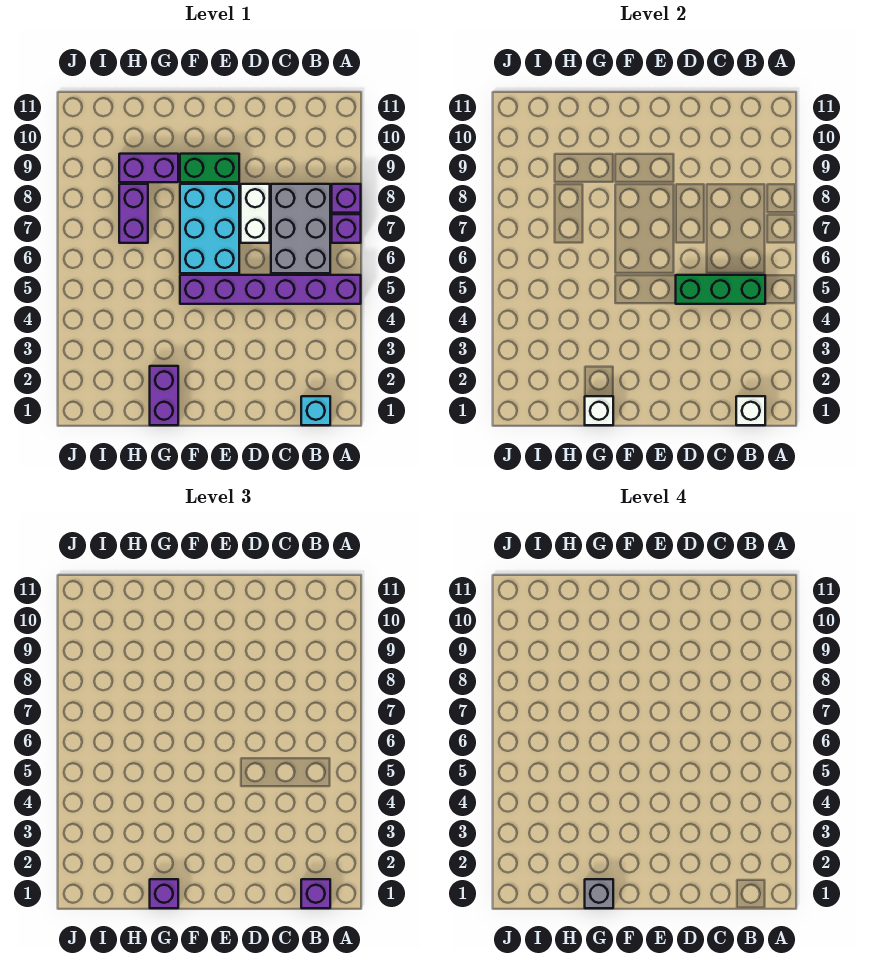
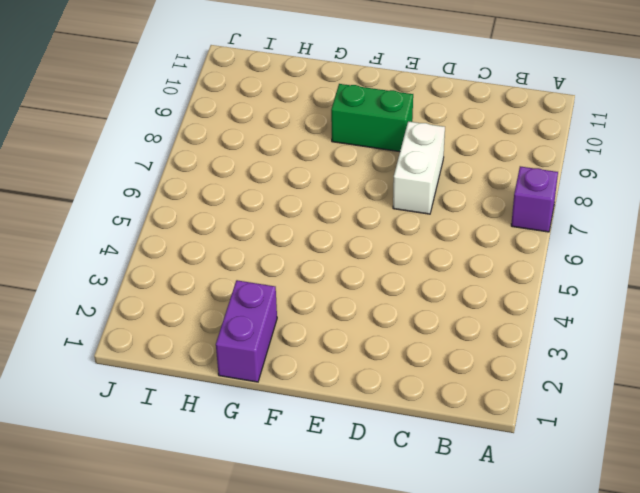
none -> purple brick A5:F5 level 1
none -> purple brick A8 level 1
none -> cyan brick B1 level 1

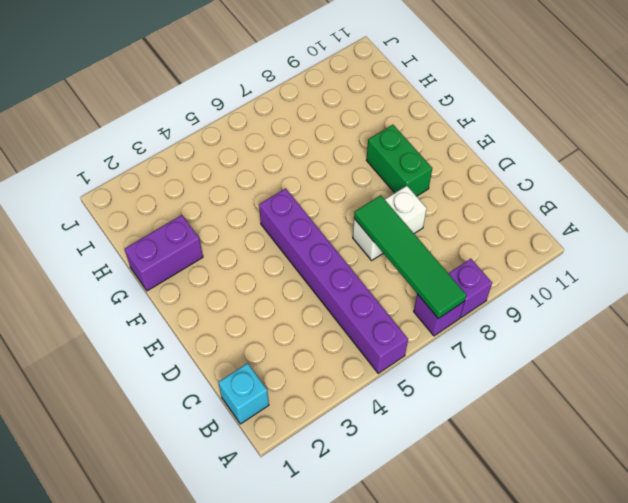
green tile A7:D7 level 2 -> none
none -> grey brick B6:C8 level 1
none -> cyan brick E6:F8 level 1
none -> purple brick G9:H9 level 1

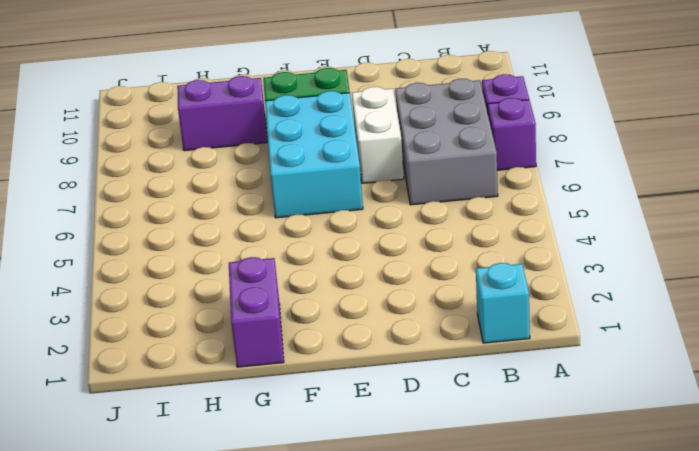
none -> purple brick A5:F5 level 1
none -> purple brick H7:H8 level 1
none -> white brick B1 level 2

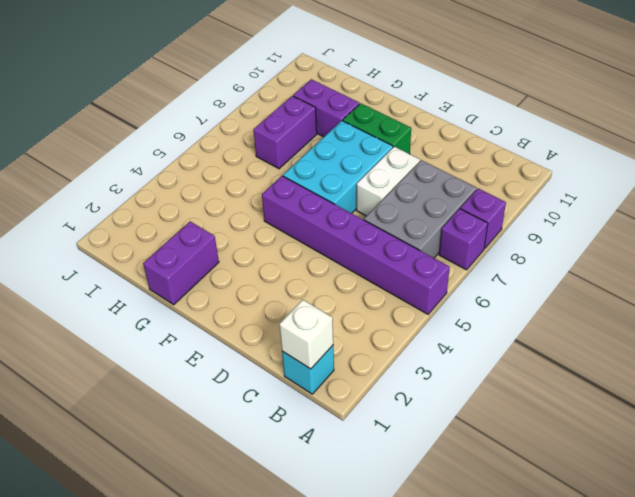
none -> green brick B5:D5 level 2
none -> white brick G1 level 2
none -> purple brick B1 level 3

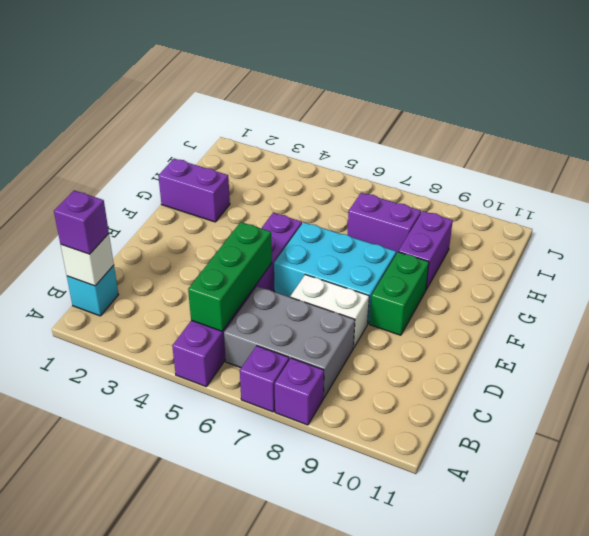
none -> white brick G1 level 2
none -> purple brick G1 level 3
none -> grey brick G1 level 4

